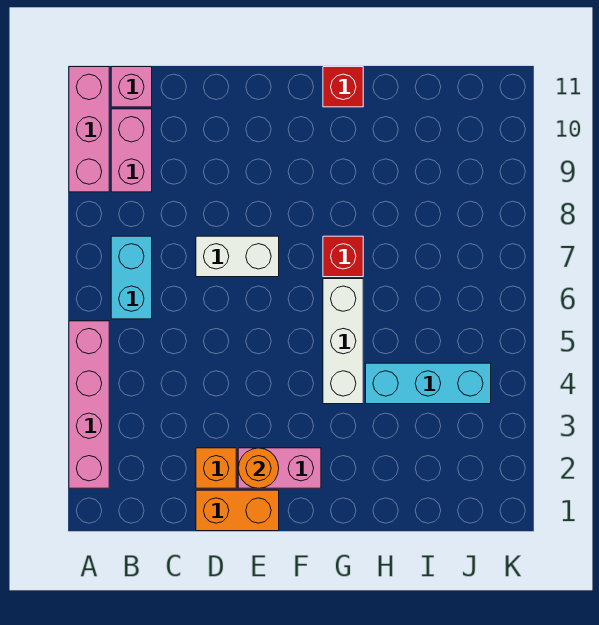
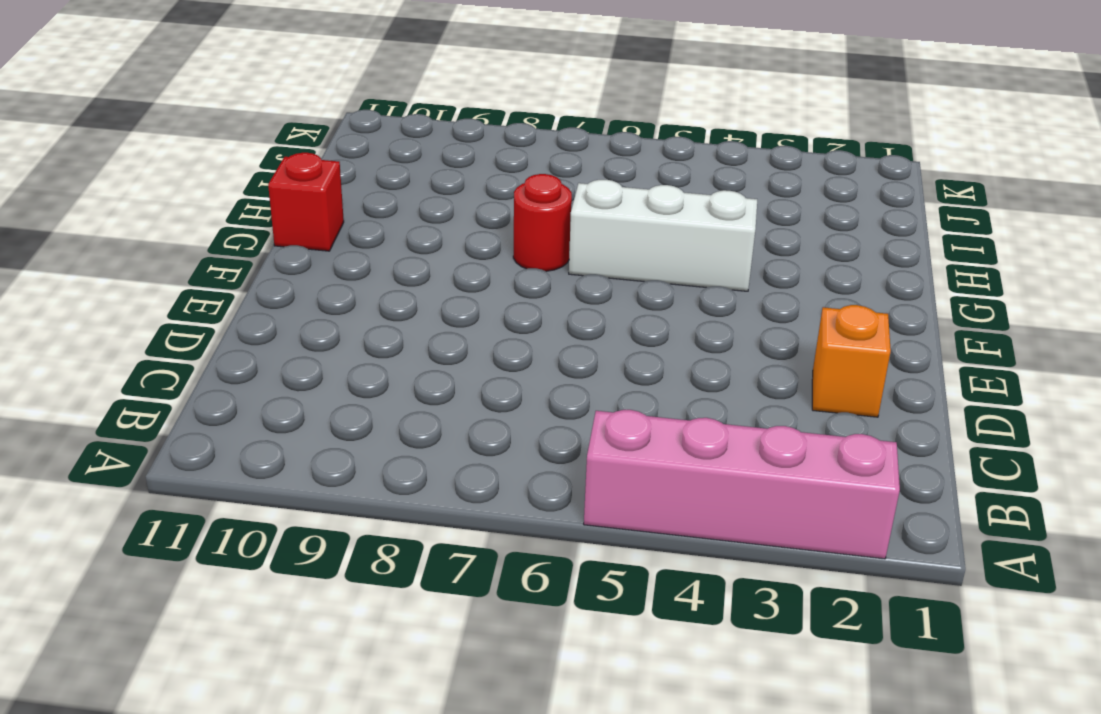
red round brick G7 level 1 -> red brick G7 level 1
none -> pink brick A9:A11 level 1
none -> cyan brick B6:B7 level 1
none -> pink brick B9:B10 level 1

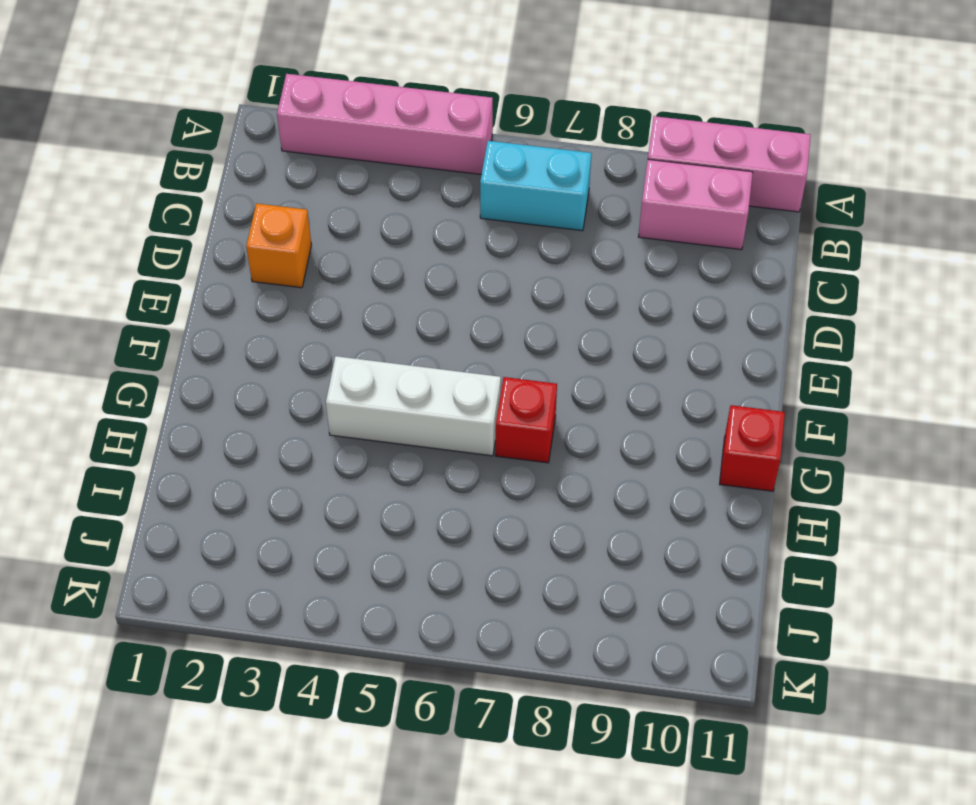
none -> pink brick B11 level 1
none -> orange brick D1:E1 level 1
none -> white brick D7:E7 level 1

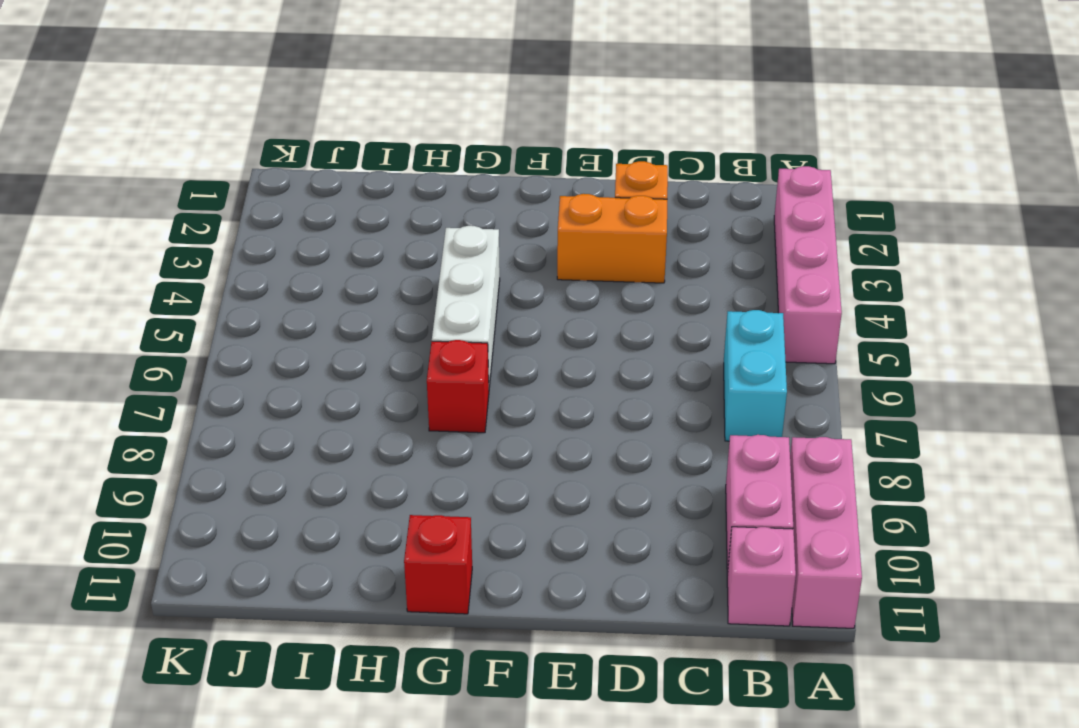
orange brick D3:E3 level 1 -> orange brick D1:E1 level 1
none -> white brick D7:E7 level 1
none -> pink brick E2:F2 level 1
none -> cyan brick H4:J4 level 1

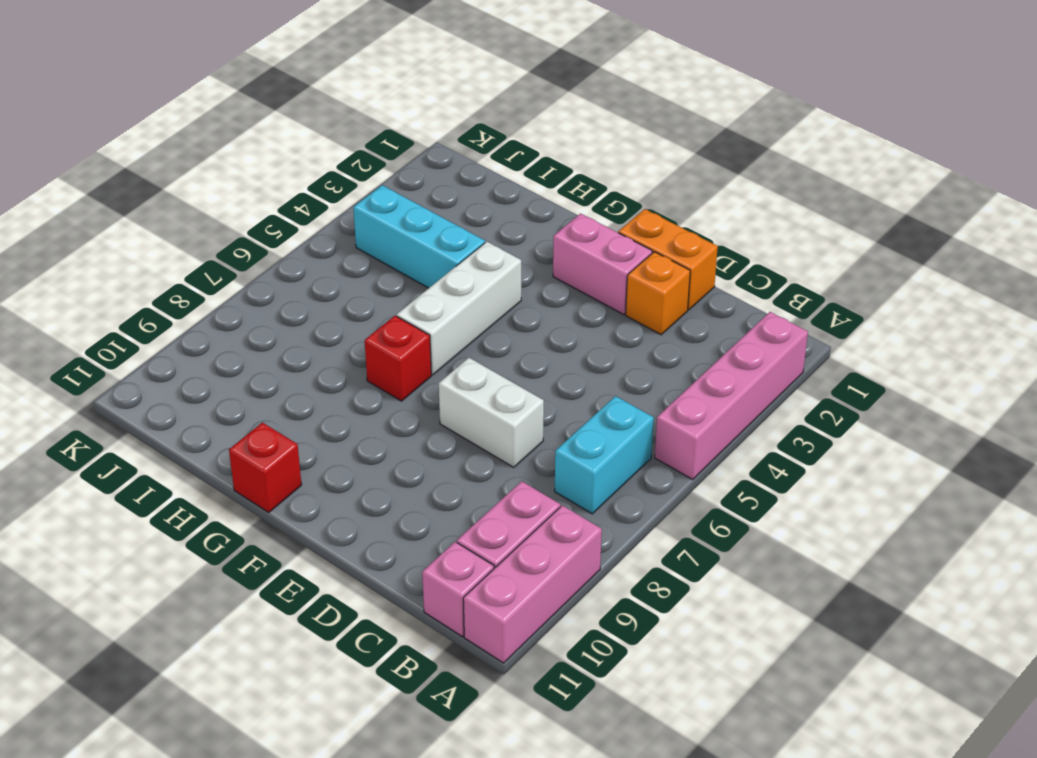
none -> orange round brick E2 level 2

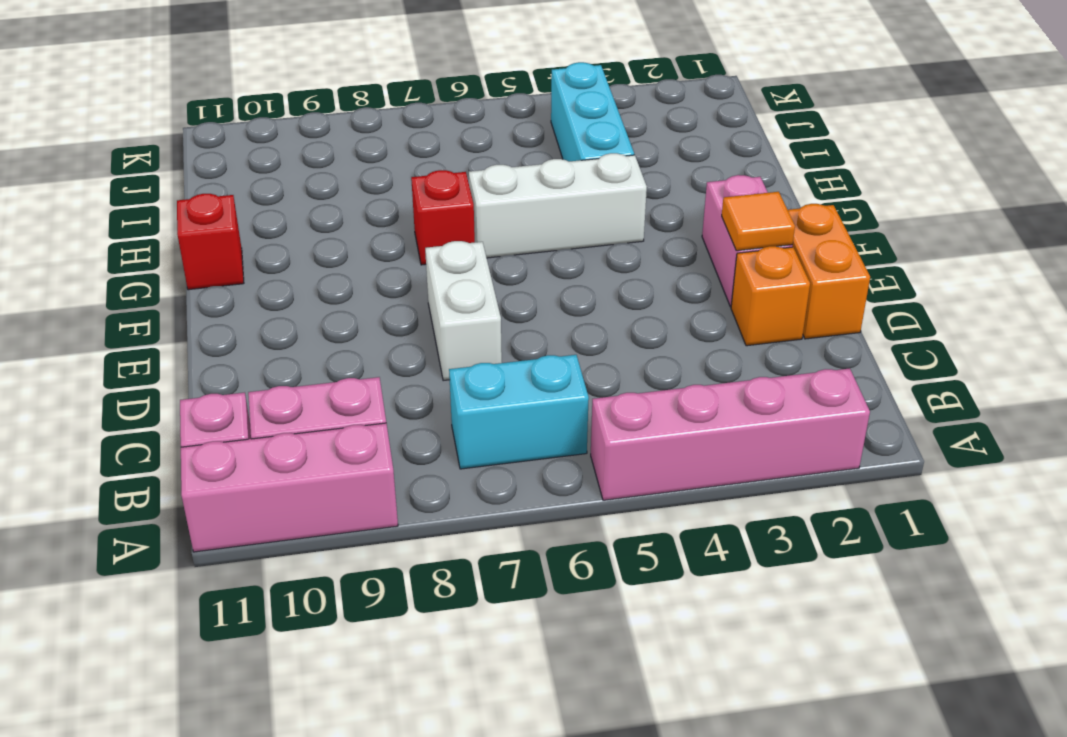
orange tile E2 level 2 -> orange round brick E2 level 2

